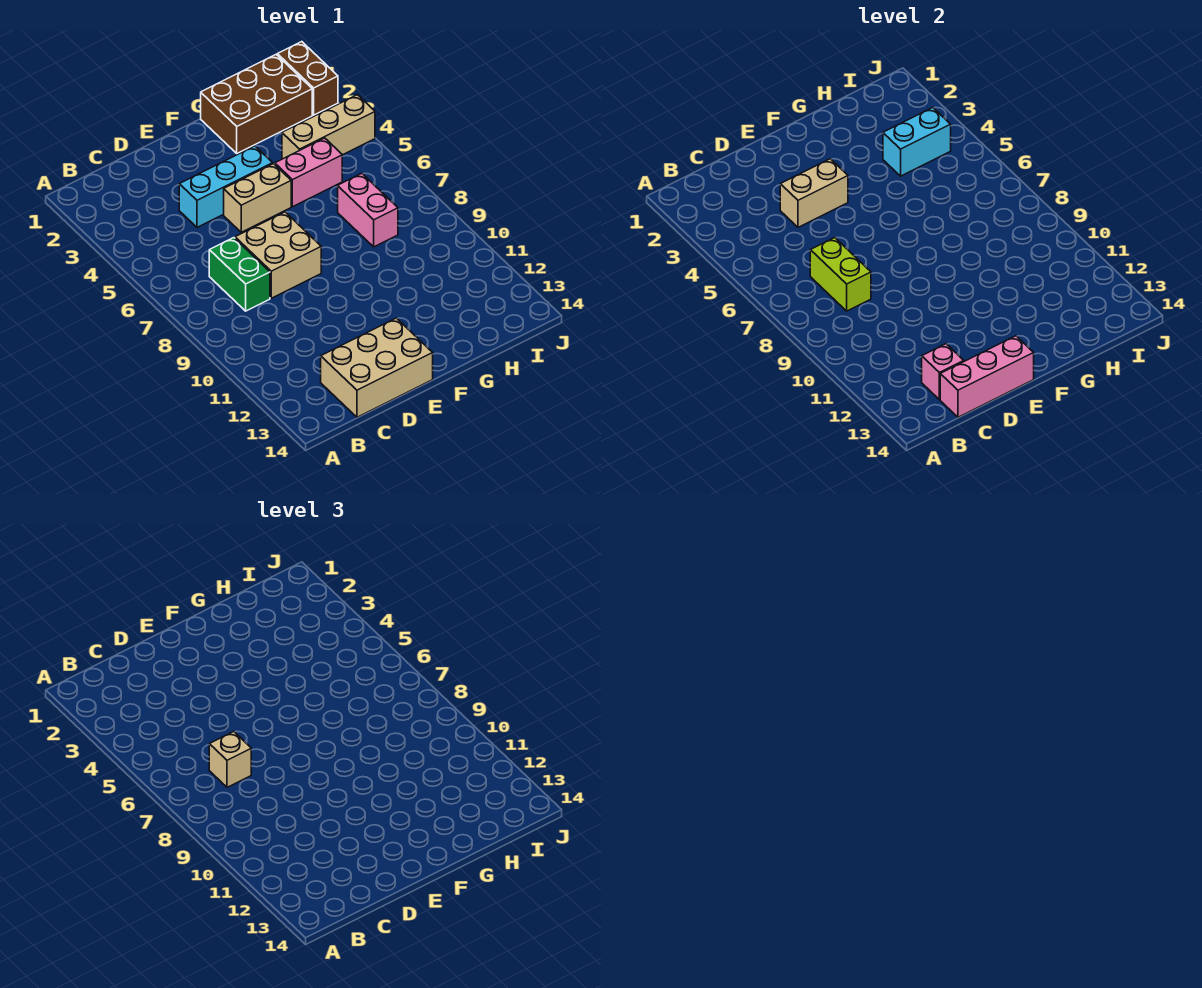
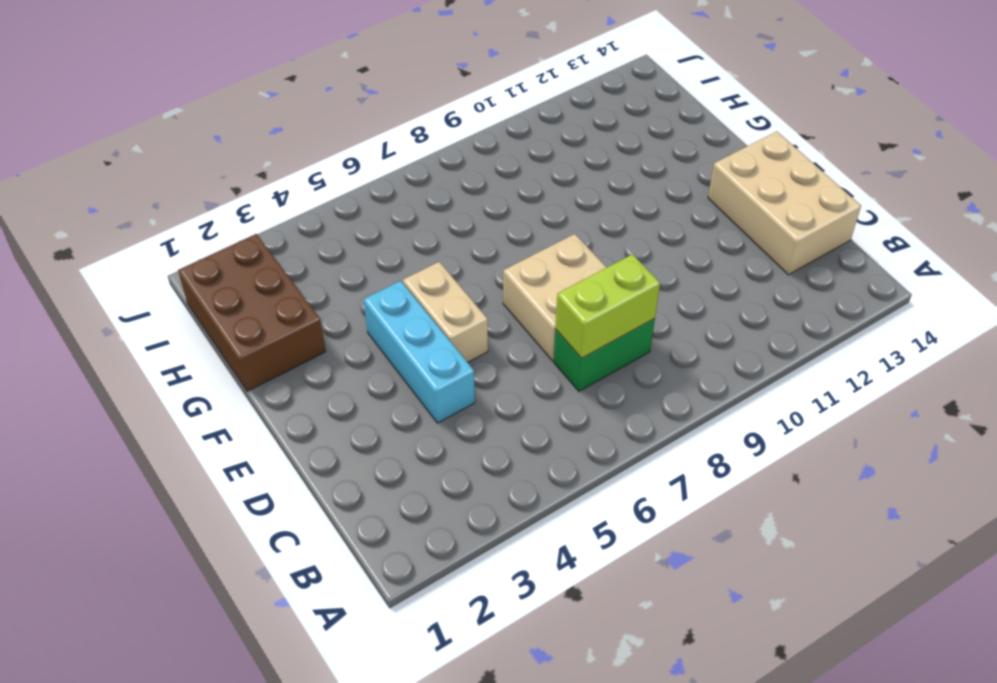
none -> pink brick G5:H5 level 1
none -> tan brick H4:J4 level 1
none -> pink brick H7:H8 level 1

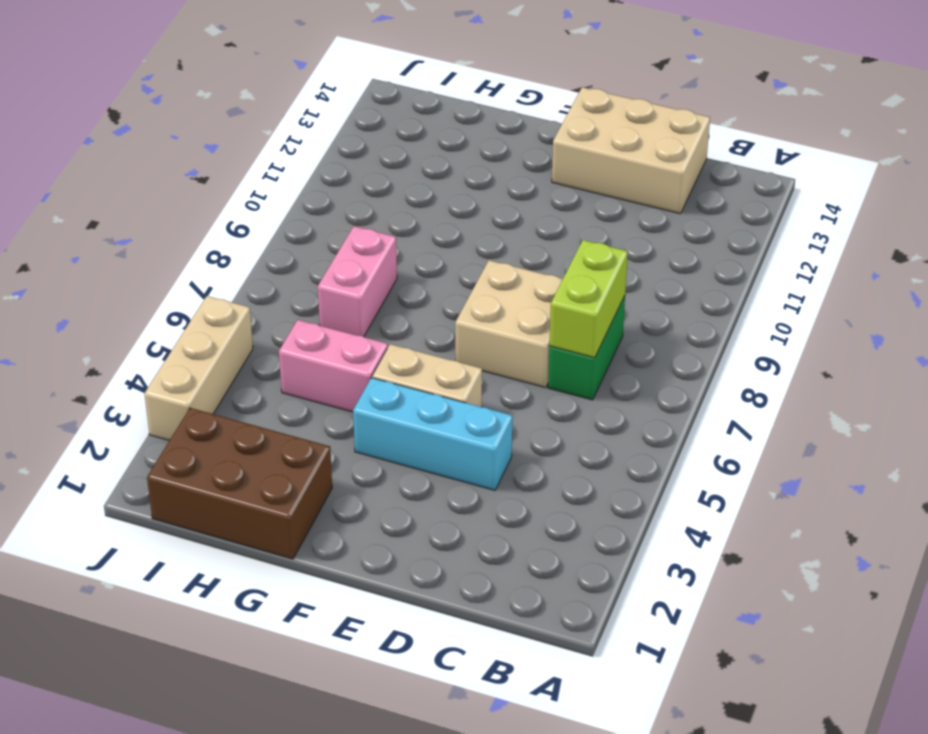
tan brick J3:J5 level 1 -> tan brick H4:J4 level 1
none -> brown brick J1:J2 level 1
none -> pink brick C13 level 2
none -> pink brick C14:E14 level 2

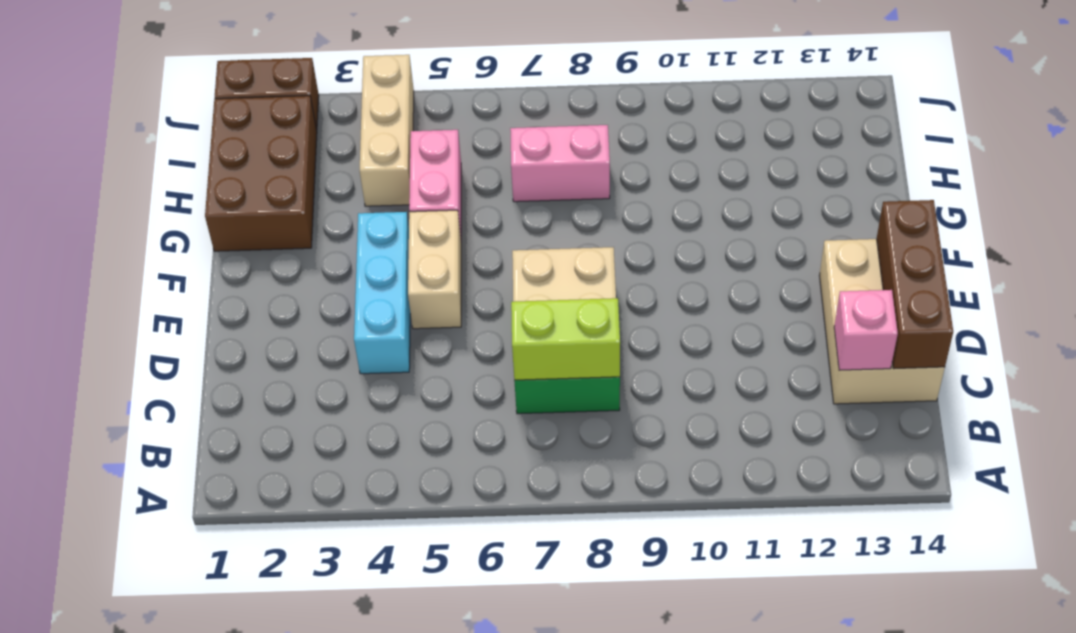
brown brick C14:E14 level 2 -> pink brick C14:E14 level 2
none -> tan brick D4:E4 level 2
none -> cyan brick H4:I4 level 2
none -> tan brick C7 level 3

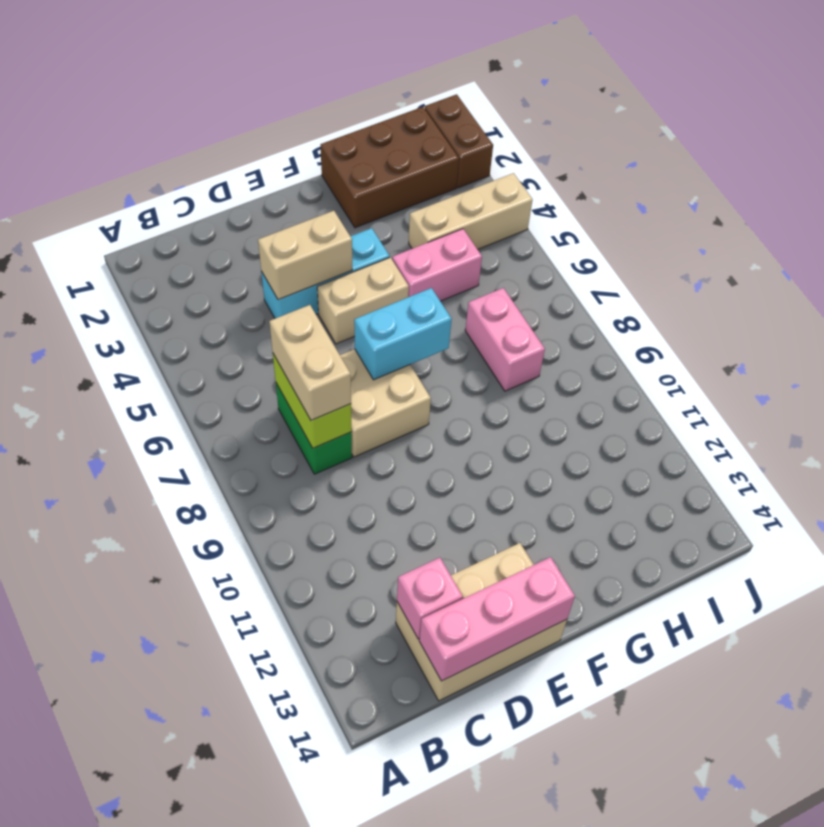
tan brick C7:C8 level 3 -> tan brick C7 level 3
cyan brick E7:F7 level 2 -> cyan brick H4:I4 level 2

